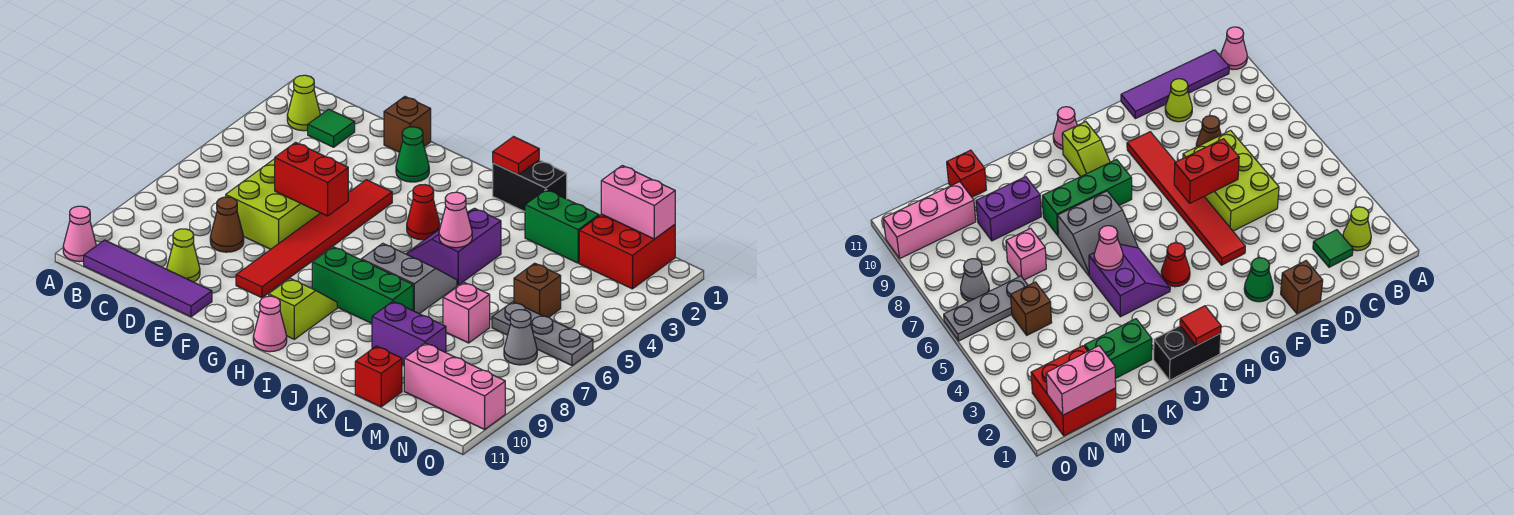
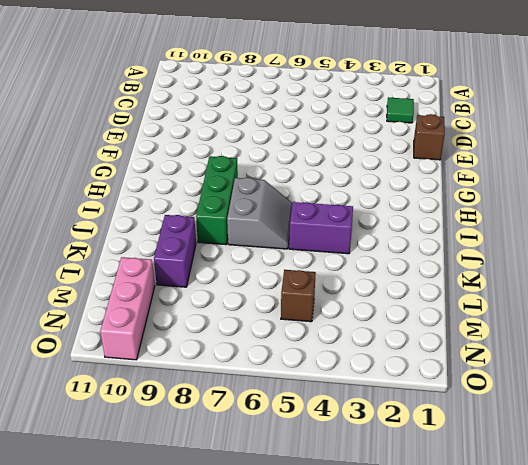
none -> pink cone A11 level 1
none -> lime cone B2 level 1
none -> purple tile B11:E11 level 1
none -> lime brick D5:E7 level 1

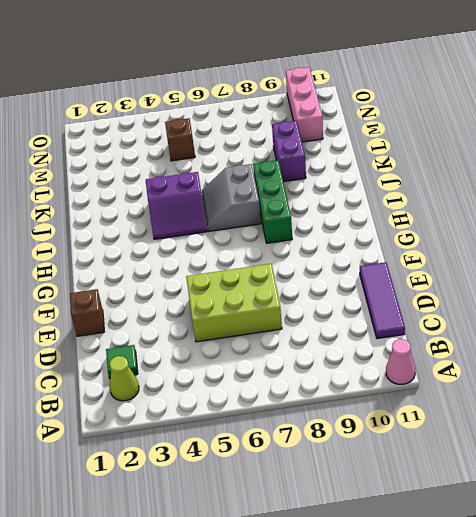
purple tile C11:E11 level 1 -> purple tile B11:E11 level 1
none -> brown cone D8 level 1
none -> lime cone D10 level 1
none -> green cone F2 level 1
none -> red tile F4:F9 level 1

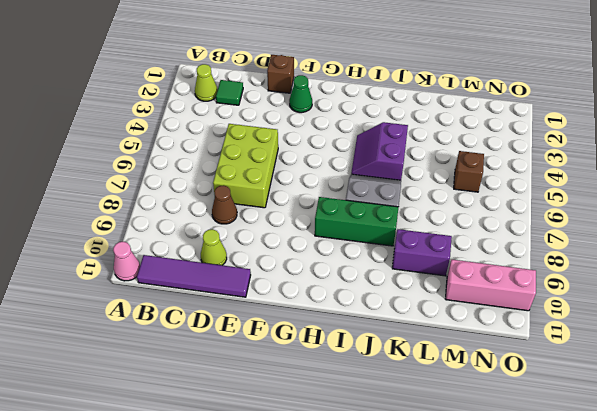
none -> red tile F4:F9 level 1
none -> red cone H4 level 1
none -> lime slope H9:H10 level 1 top 10
none -> pink cone H11 level 1

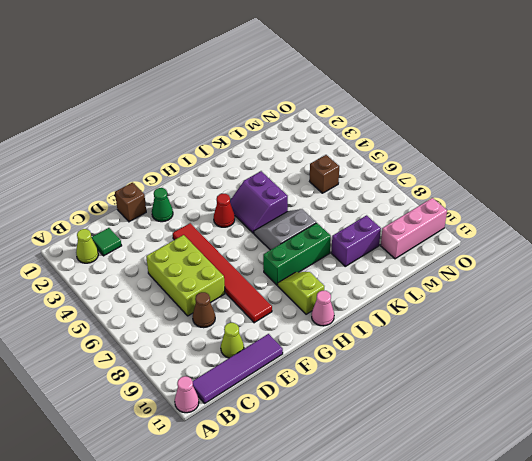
none -> black brick I1:J1 level 1
none -> green brick K2:L2 level 1
none -> pink brick L7 level 1
none -> red brick L11 level 1

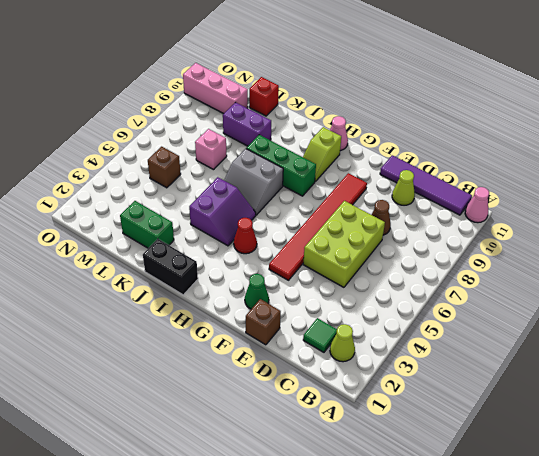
none -> red brick M1:N2 level 1
none -> grey plate M6:O6 level 1
none -> grey cone N7 level 1
none -> red brick E6:F6 level 2

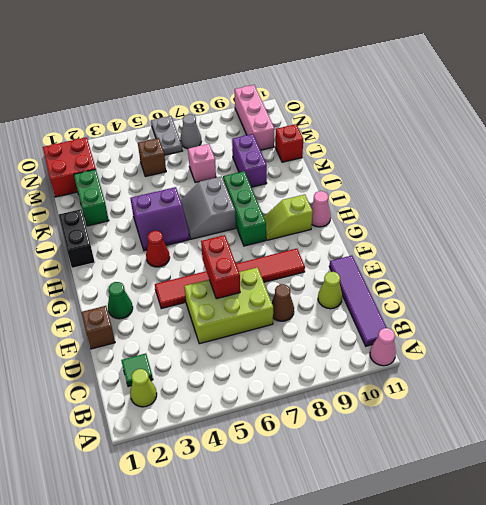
grey plate N6:O6 level 1 -> grey plate M6:O6 level 1
none -> red tile I1 level 2
none -> pink cone J5 level 2
none -> pink brick M1:N1 level 2

